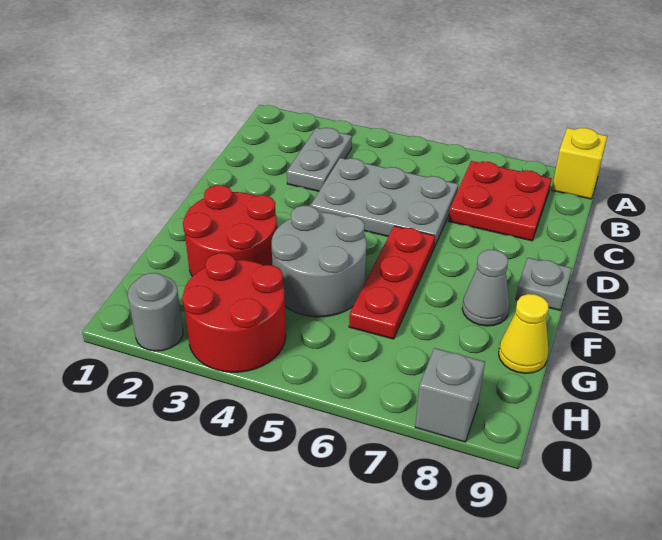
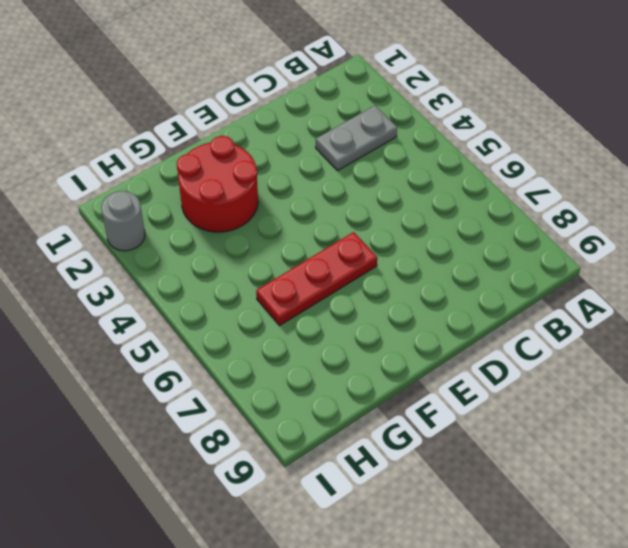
none -> yellow brick A9 level 1
none -> red plate B7:C8 level 1
none -> grey plate C4:D6 level 1

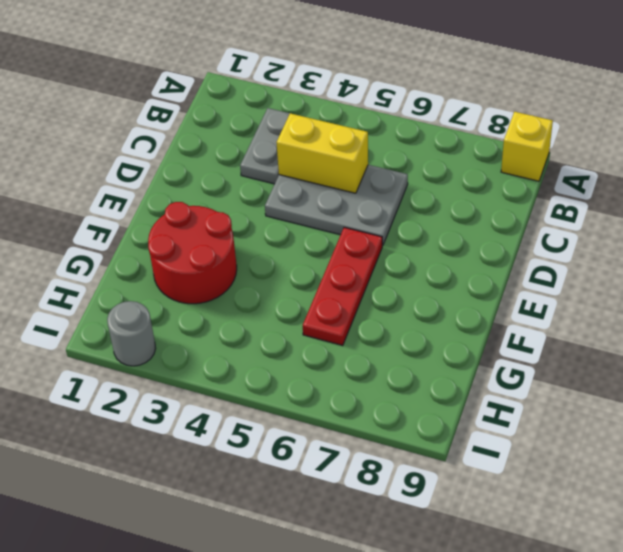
yellow brick C4:C5 level 2 -> none
none -> red plate B7:C8 level 1
none -> grey plate E9 level 1
none -> grey round brick F4:G5 level 1

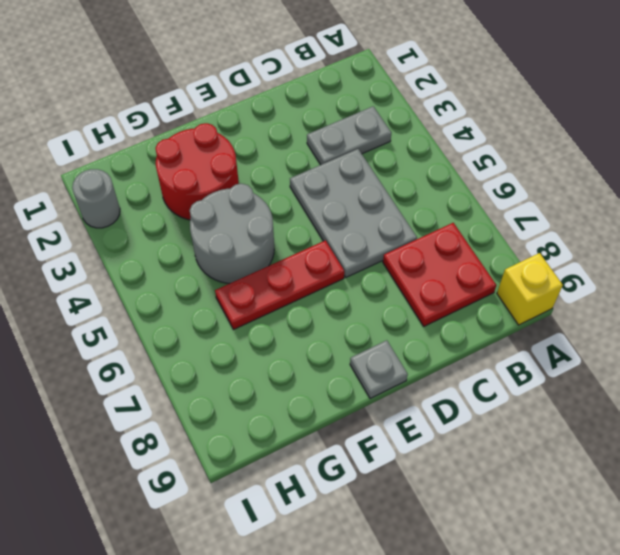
none -> grey cone F8 level 1
none -> yellow cone G9 level 1
none -> red round brick H3:I4 level 1

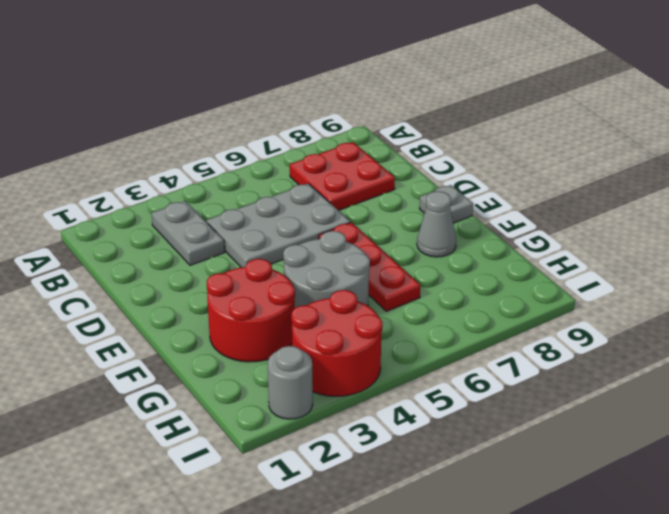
none -> yellow brick A9 level 1
none -> yellow cone G9 level 1
none -> grey brick I8 level 1

